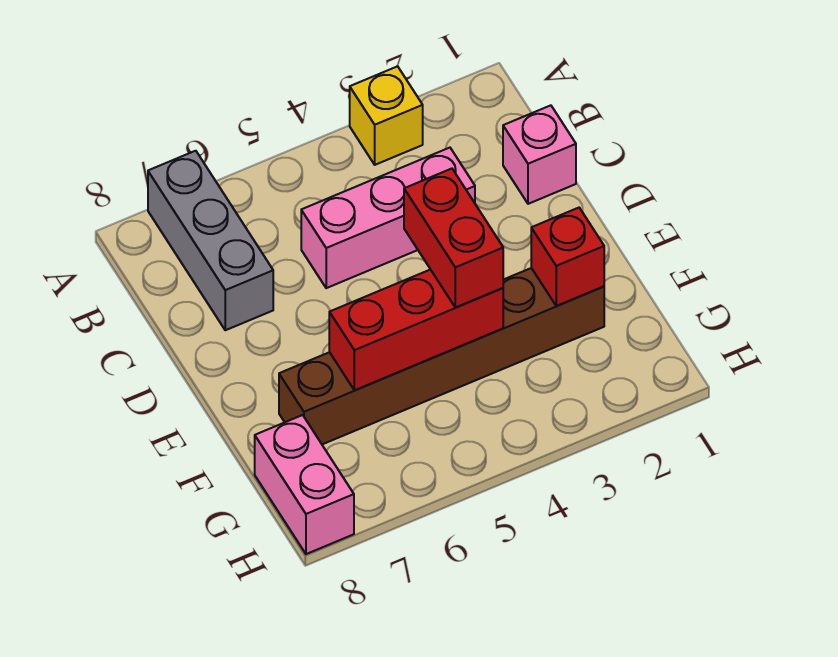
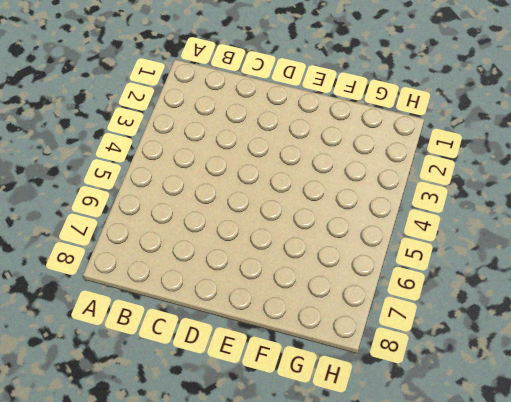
none -> yellow brick A3 level 1
none -> grey brick A7:C7 level 1

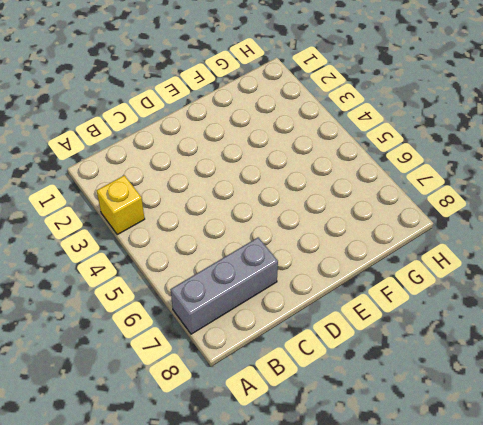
none -> pink brick C1 level 1
none -> pink brick C3:C5 level 1

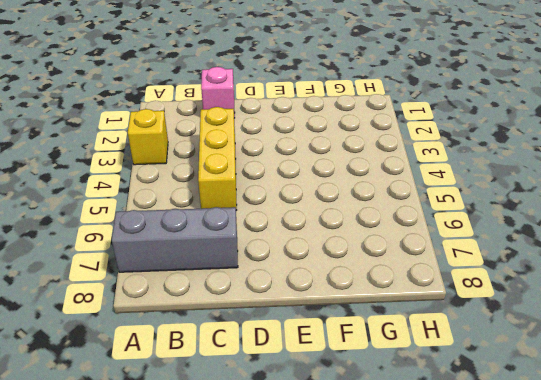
yellow brick C3:C5 level 1 -> pink brick C3:C5 level 1
none -> brown brick F2:F7 level 1
none -> pink brick G8:H8 level 1

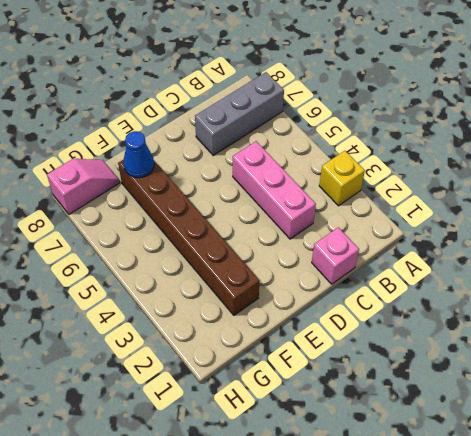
blue cone F7 level 2 -> none
pink slope G8:H8 level 1 top H -> pink brick G8:H8 level 1
none -> red brick F2 level 2
none -> red brick F4:F6 level 2

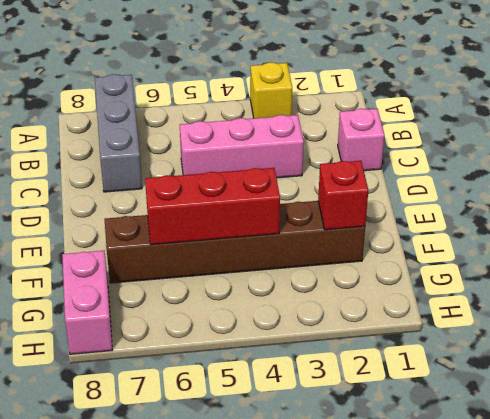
none -> red brick E4:F4 level 3

